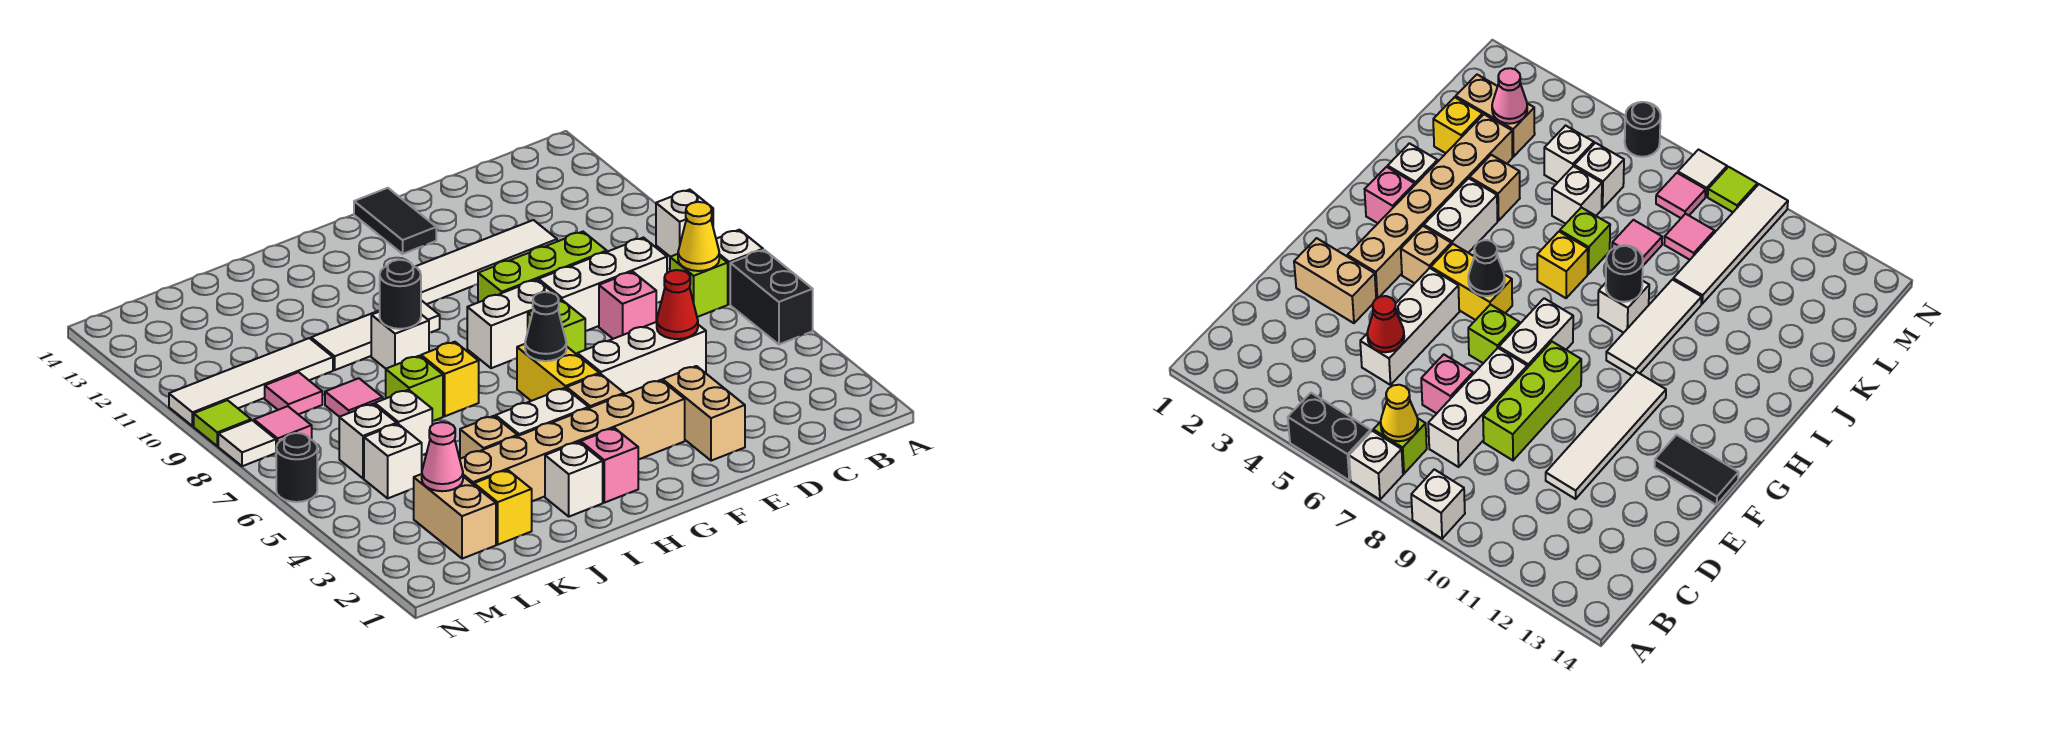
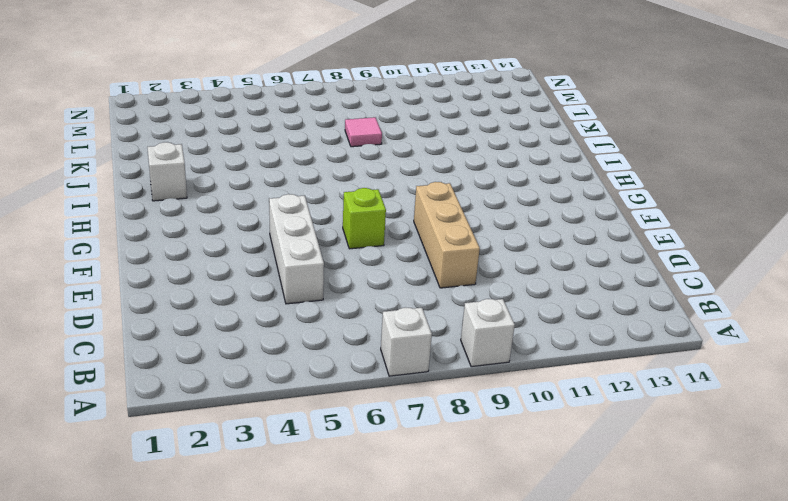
tan brick D9:F9 level 1 -> lime brick D9:F9 level 1
none -> black brick A5:A6 level 1
none -> lime brick B7 level 1
none -> white brick C8:E8 level 1
none -> pink brick D7 level 1

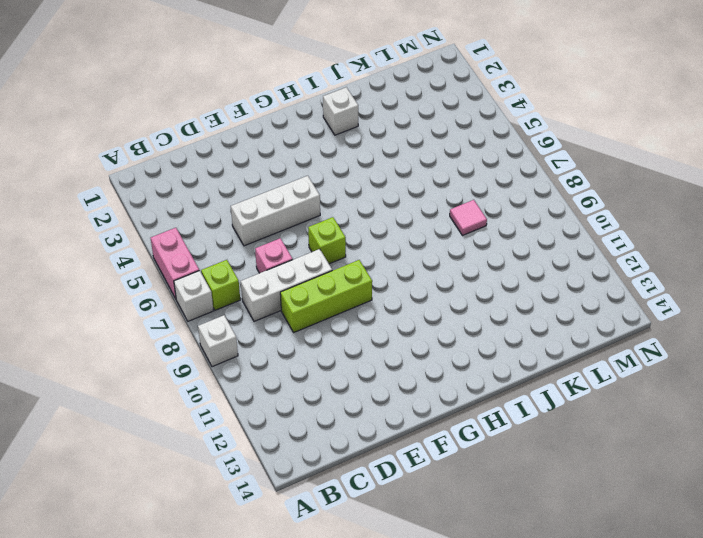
pink brick A5:A6 level 1 -> black brick A5:A6 level 1
none -> white tile D11:G11 level 1
none -> tan brick E2:E3 level 1
none -> tan brick F3:K3 level 1
none -> white brick F8:G8 level 1

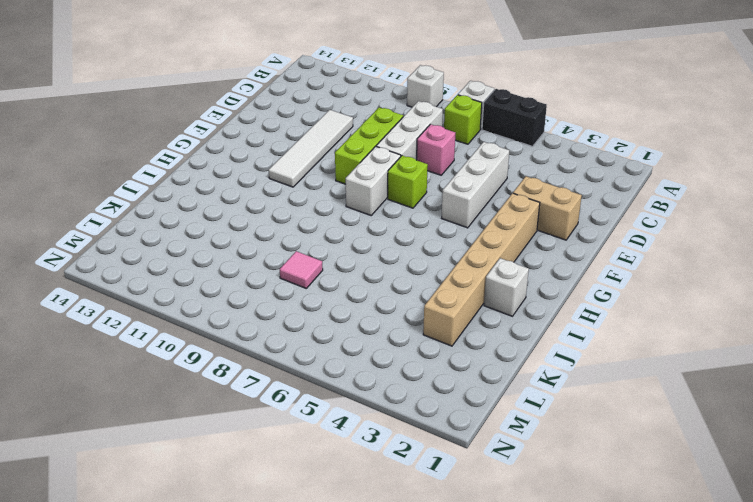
none -> black tile F13:F14 level 1
none -> tan brick G4 level 1
none -> yellow brick G5:G6 level 1
none -> pink brick H2 level 1

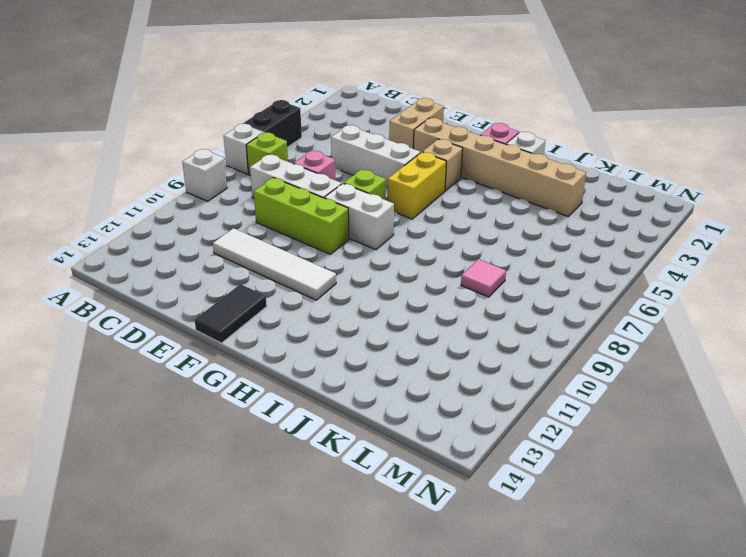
none -> white brick H4:I4 level 1
none -> white tile H10:J10 level 1
none -> yellow brick I7 level 1
none -> white brick I9 level 1

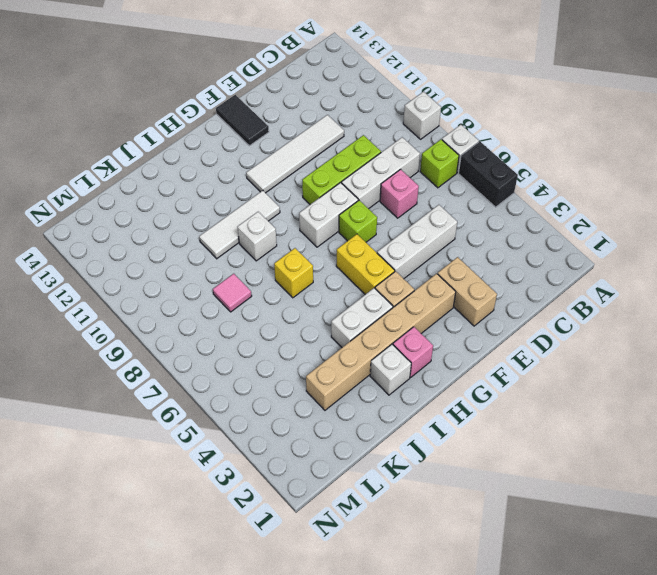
none -> tan brick J4 level 1
none -> lime brick J7 level 1
none -> yellow brick K2 level 1
none -> white brick K6 level 1

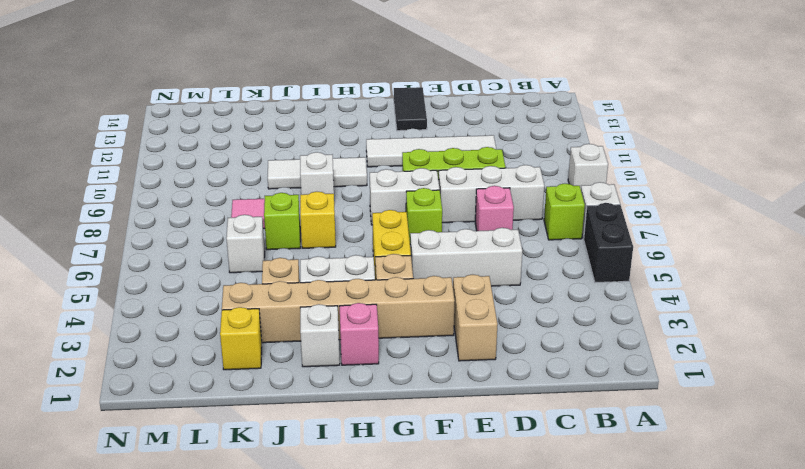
none -> white tile K10:N10 level 1
none -> tan brick L2:L3 level 1
none -> white brick L5 level 1
none -> white brick L6 level 1

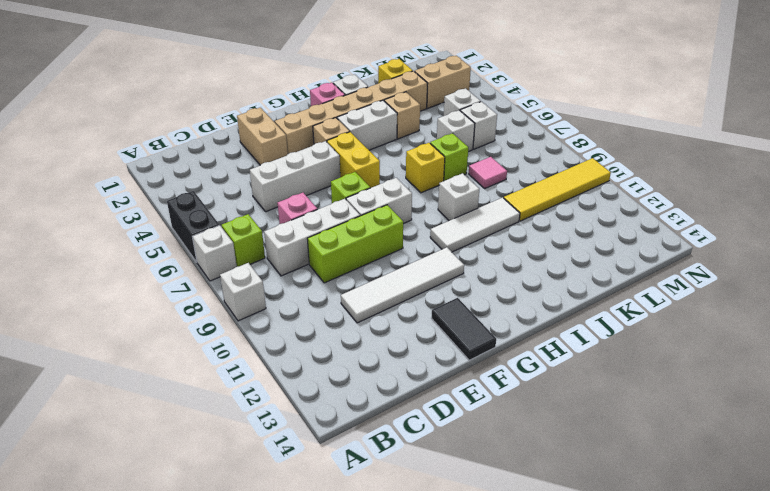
yellow tile K10:N10 level 1 -> white tile K10:N10 level 1
tan brick L3:M3 level 1 -> tan brick L2:L3 level 1
none -> pink tile L9 level 1
none -> pink tile M8 level 1
none -> black round brick N6 level 1
none -> white tile N8 level 1

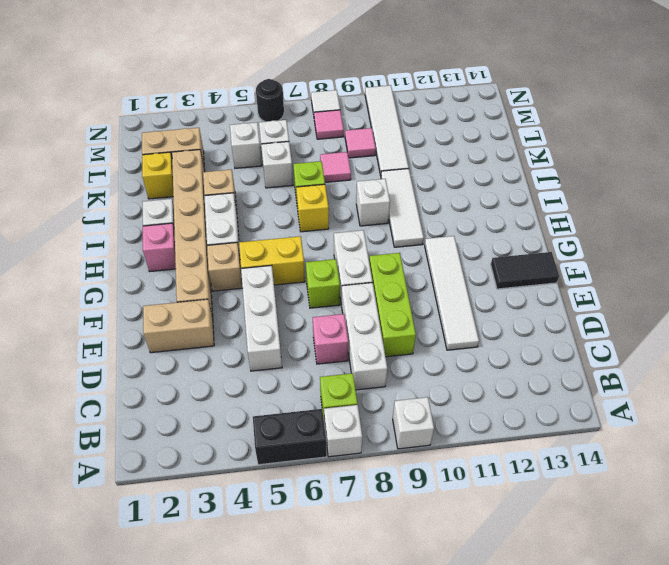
none -> lime tile N9 level 1
none -> yellow cone B7 level 2
none -> red cone D5 level 2
none -> black cone G6 level 2

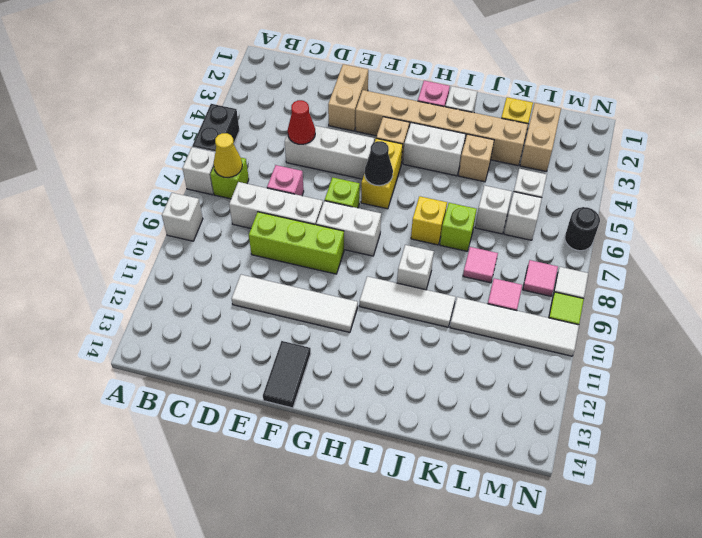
none -> black round brick I9 level 2
none -> pink cone L3 level 2

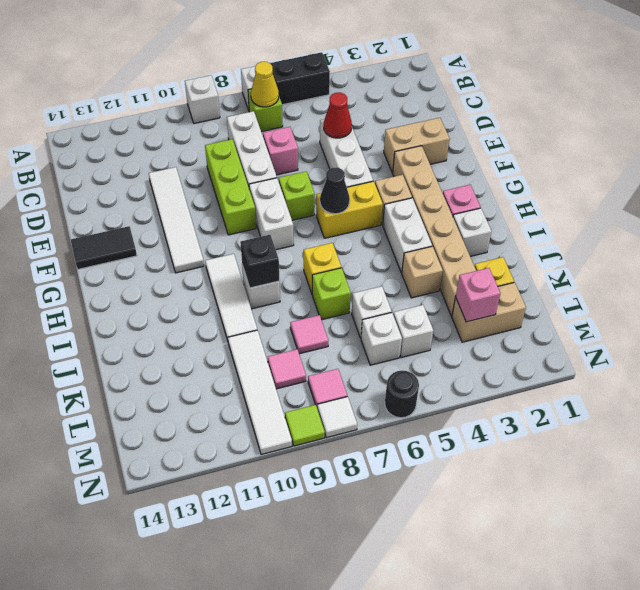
black brick I9 level 2 -> black round brick I9 level 2
pink brick L3 level 2 -> pink cone L3 level 2

